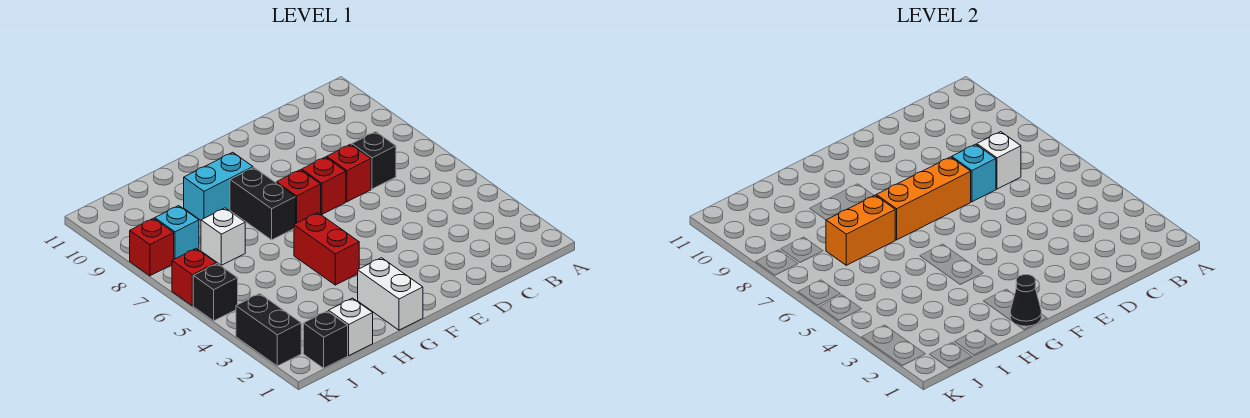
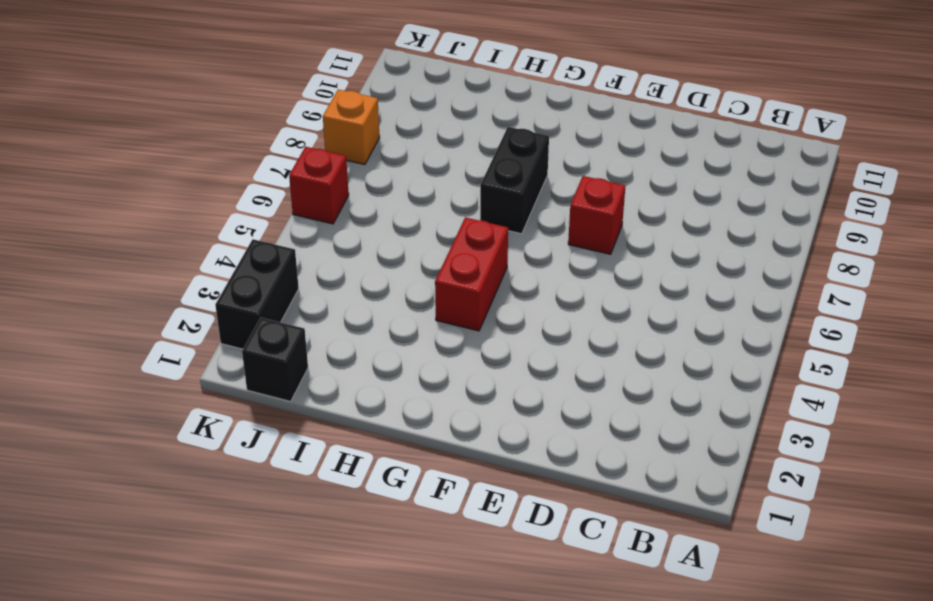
orange brick K8 level 1 -> red brick K8 level 1
none -> black brick C7 level 1
none -> red brick D7 level 1
none -> red brick F7 level 1

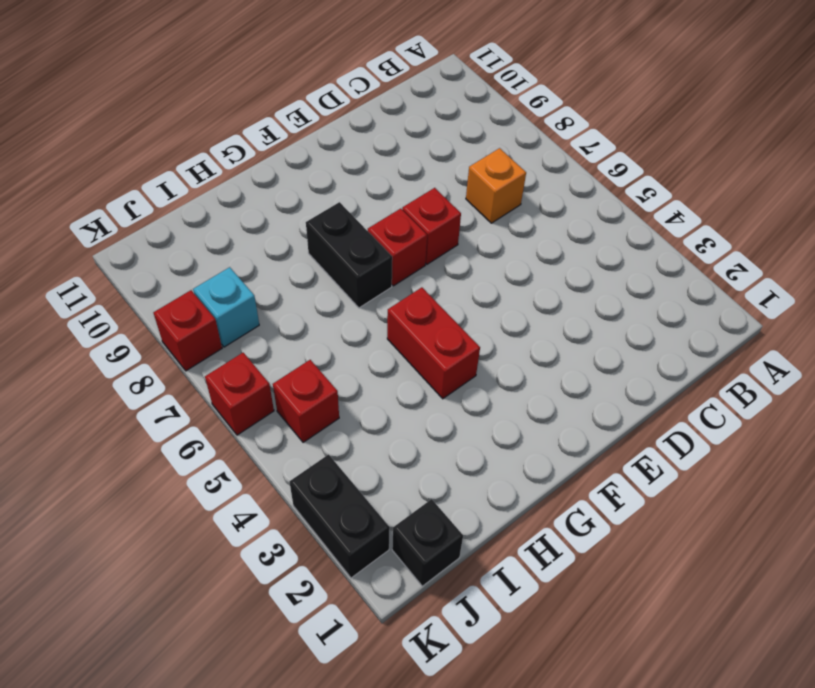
orange brick C7 level 1 -> black brick C7 level 1
red brick J5 level 1 -> red brick D7 level 1
none -> white brick G1:G2 level 1
none -> cyan brick G9:H9 level 1
none -> white brick I1 level 1

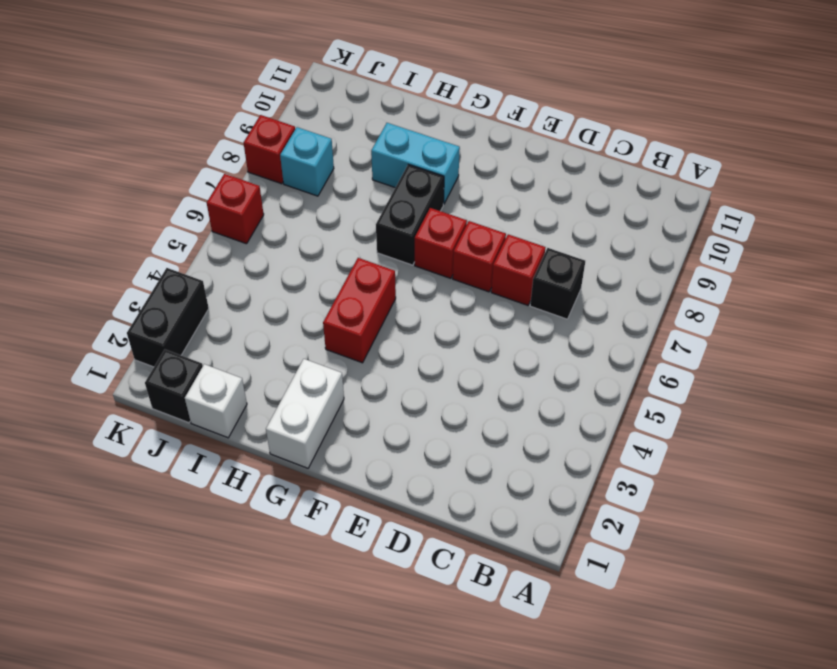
none -> white brick I7 level 1
none -> black brick K5 level 1
none -> white brick C7 level 2

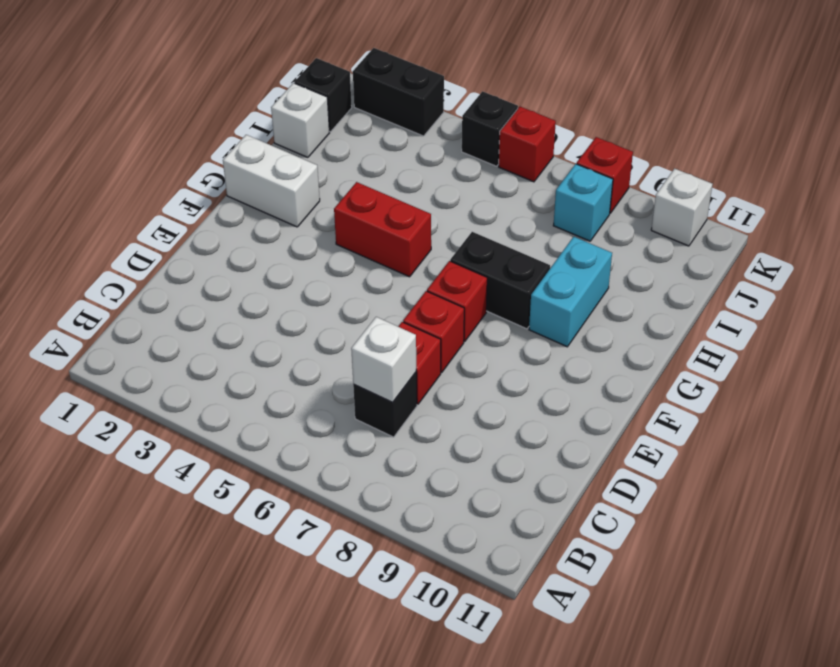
white brick K10 level 1 -> white brick I7 level 1
none -> cyan brick D7 level 2
none -> orange brick E7:G7 level 2
none -> black cone G1 level 2

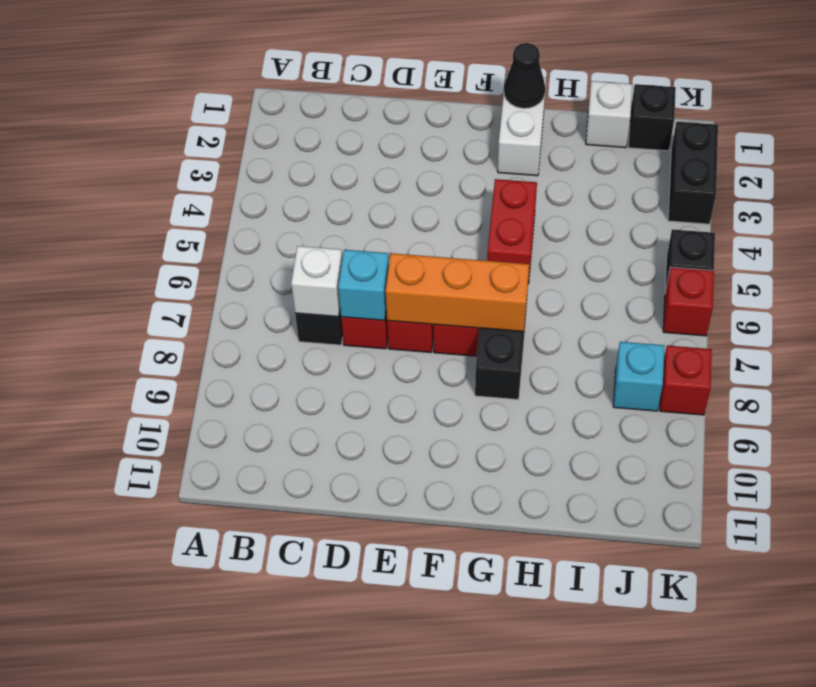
none -> cyan brick G9:H9 level 1
none -> white brick I7 level 1
none -> orange brick H7:I7 level 2

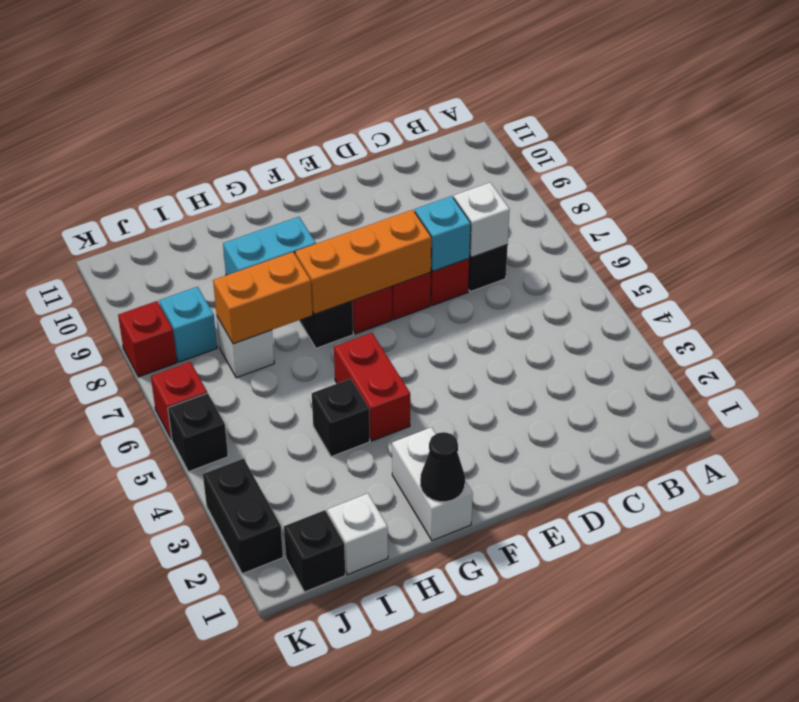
black brick H4 level 1 -> none

